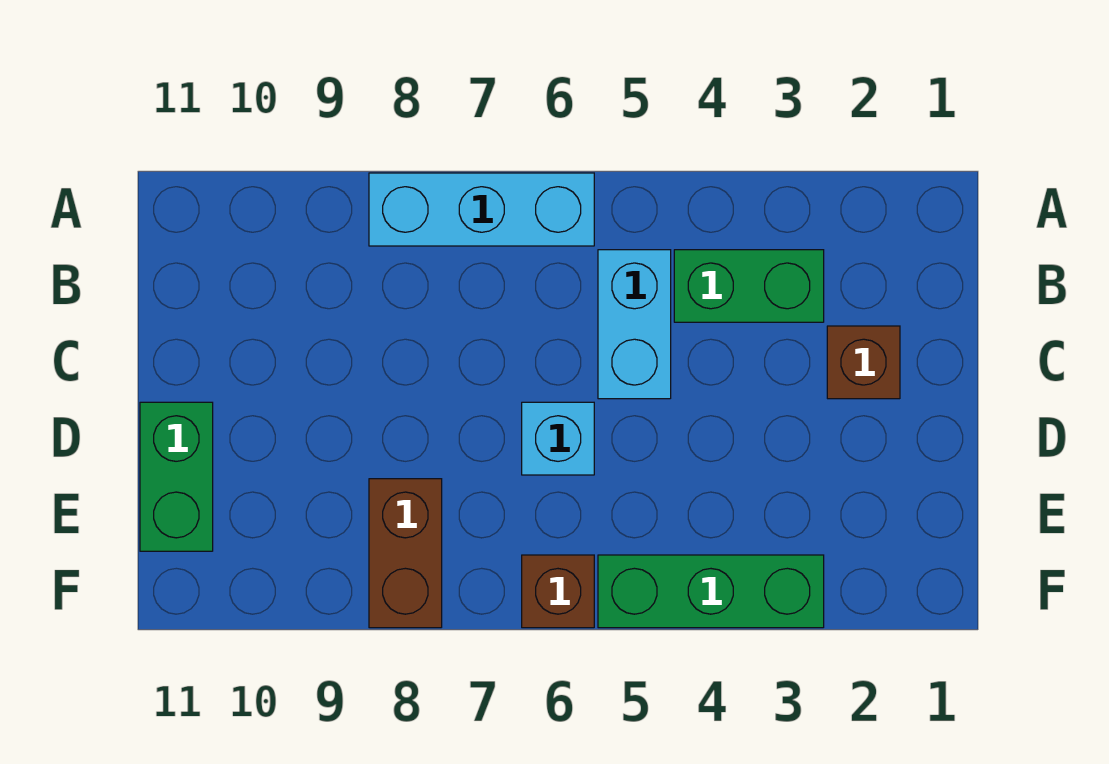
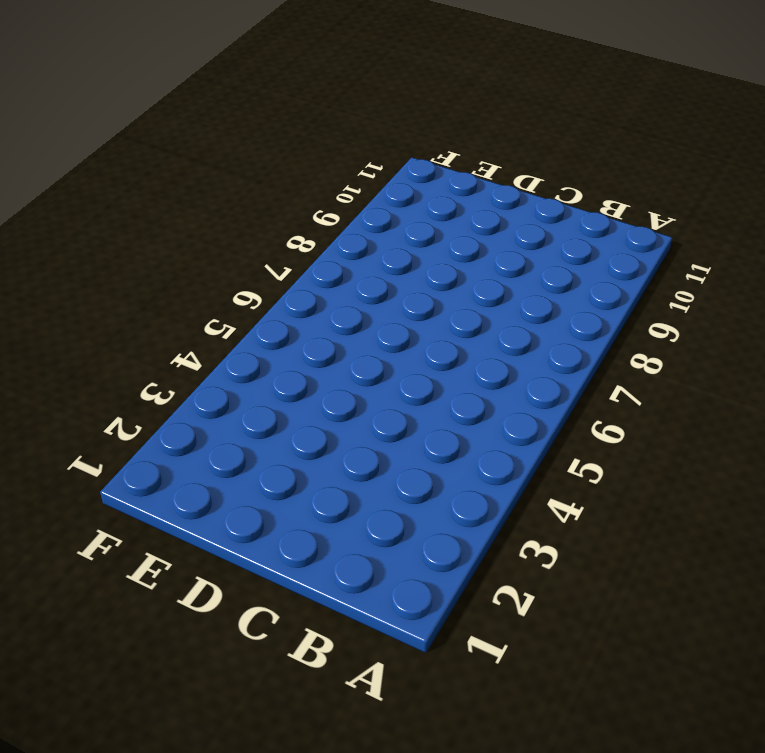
none -> cyan brick A6:A8 level 1
none -> green brick B3:B4 level 1

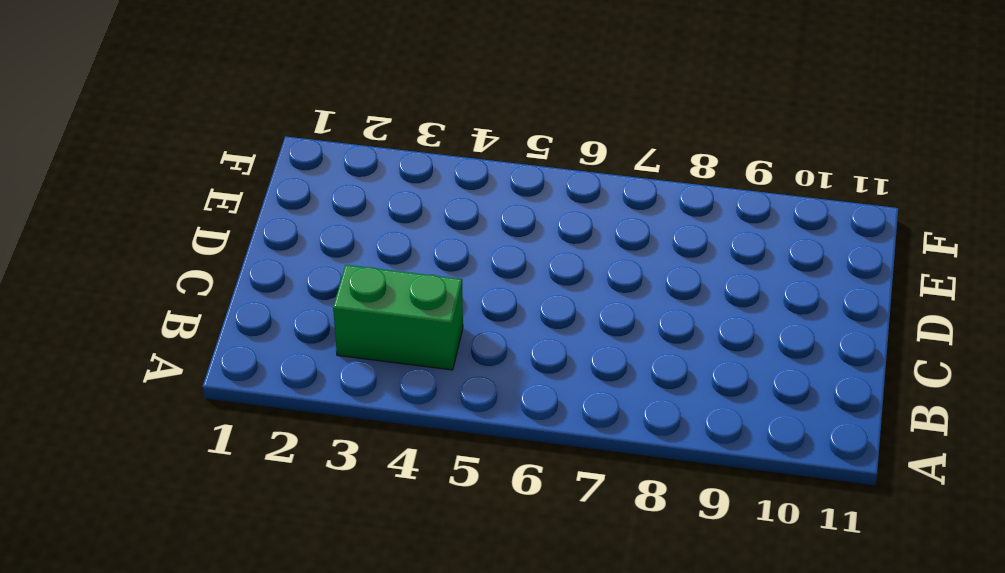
none -> cyan brick A6:A8 level 1
none -> cyan brick B5:C5 level 1

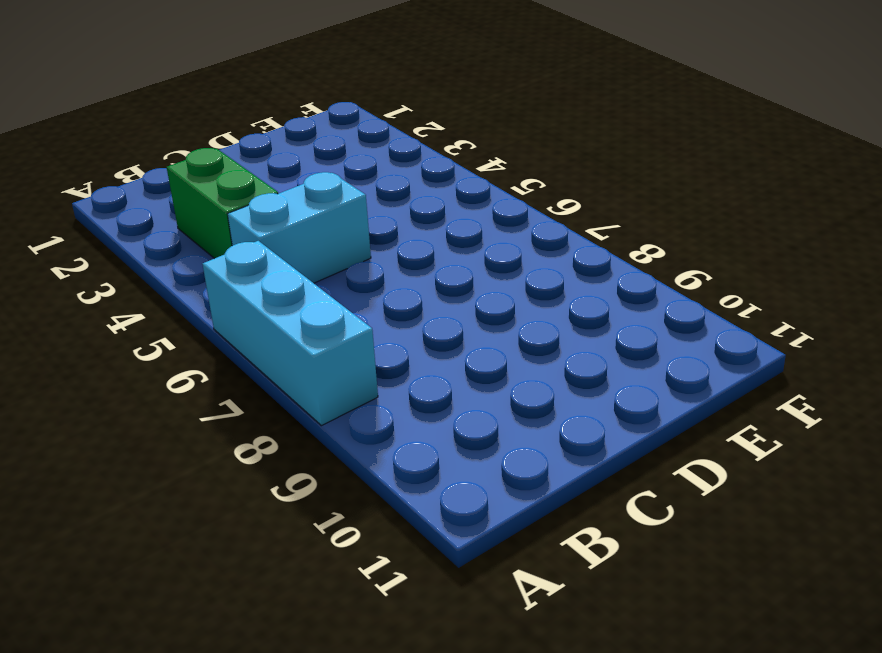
none -> brown brick C2 level 1
none -> cyan brick D6 level 1

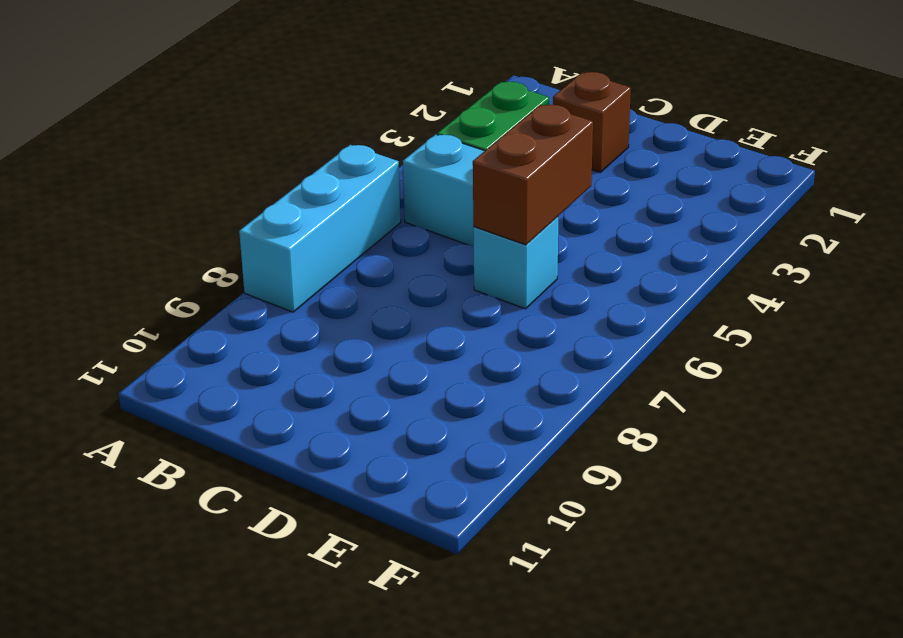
brown brick D5:D6 level 2 -> brown brick E8:F8 level 1
none -> green brick D11:E11 level 1
none -> green brick F3:F5 level 1

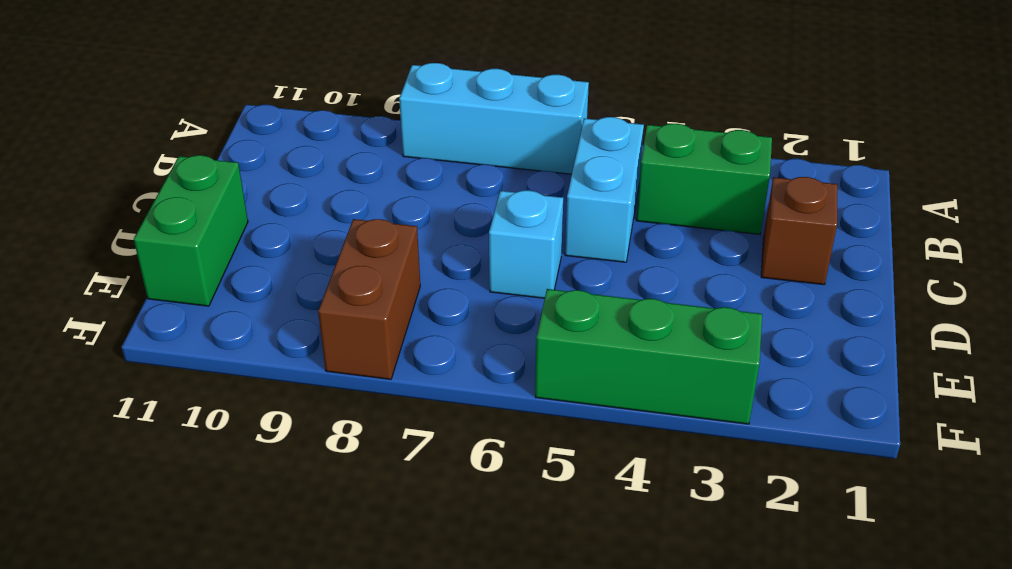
none -> brown brick F6 level 1

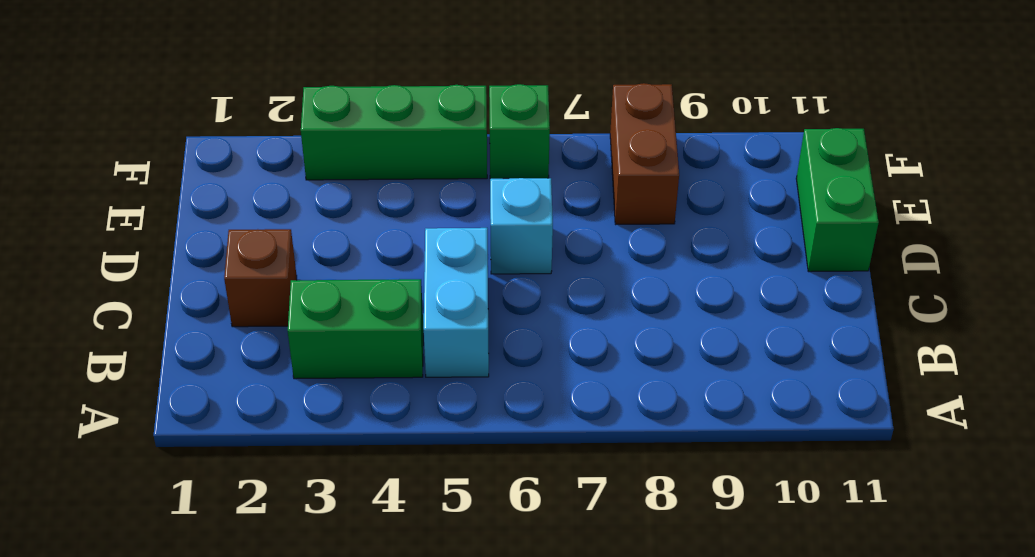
green brick F6 level 1 -> brown brick F6 level 1
none -> cyan brick A6:A8 level 1

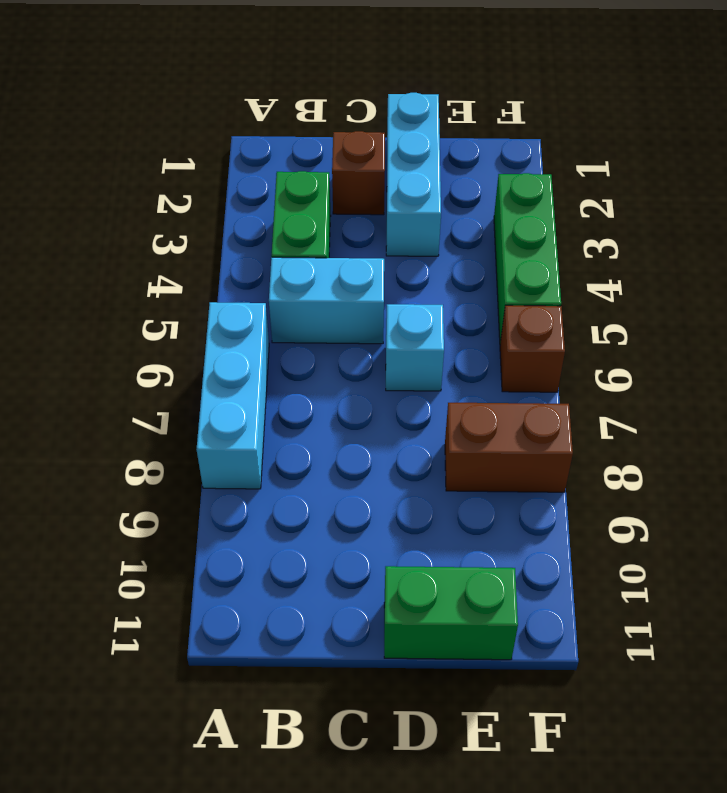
cyan brick D1:D3 level 1 -> none

